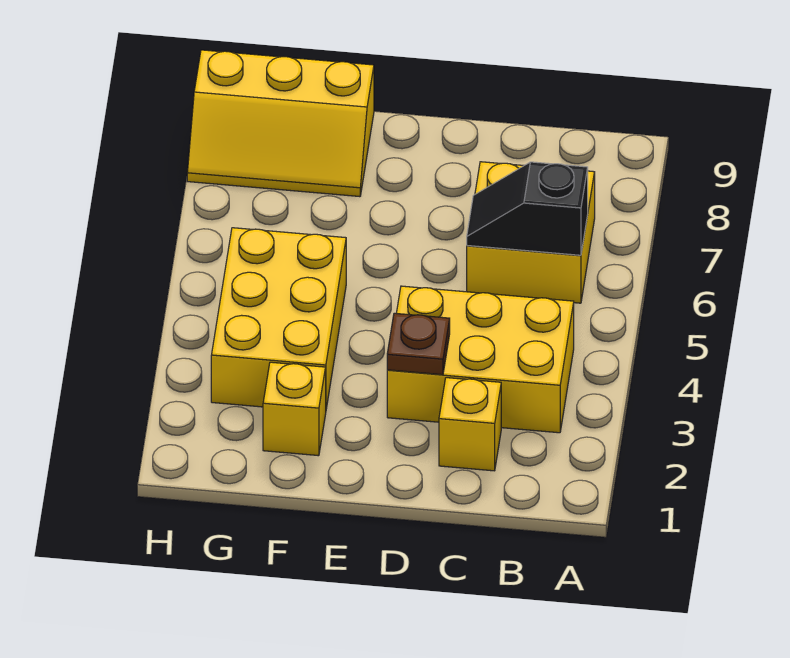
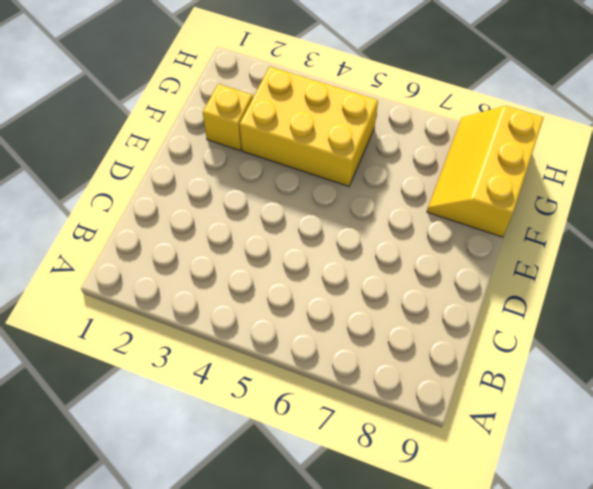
none -> yellow brick B3:D4 level 1
none -> yellow brick B6:C7 level 1

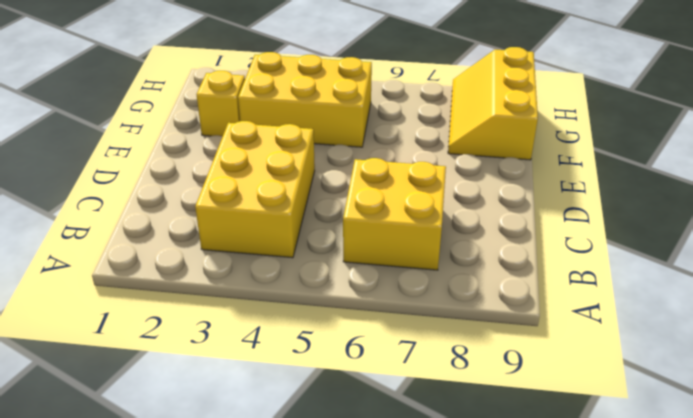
none -> yellow brick C2 level 1
none -> black slope B6:C6 level 2 top B

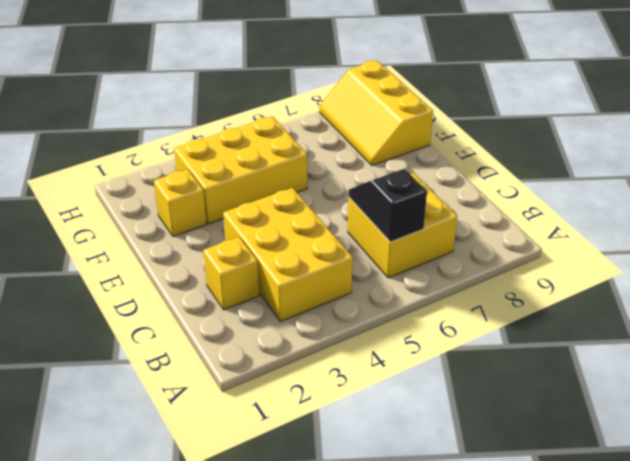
none -> brown plate D3 level 2

